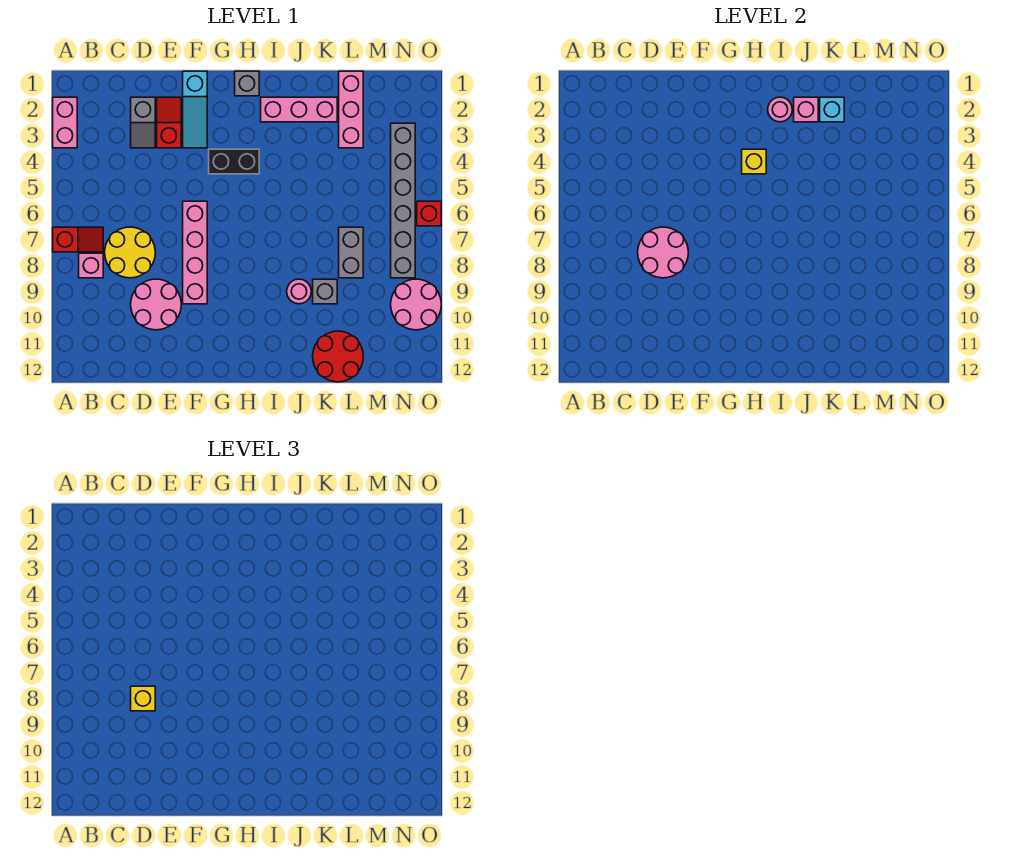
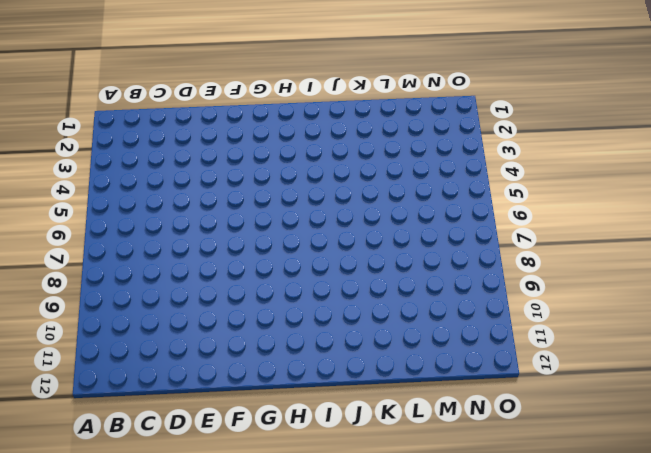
none -> pink brick A2:A3 level 1
none -> red slope A7:B7 level 1 top A
none -> pink brick B8 level 1

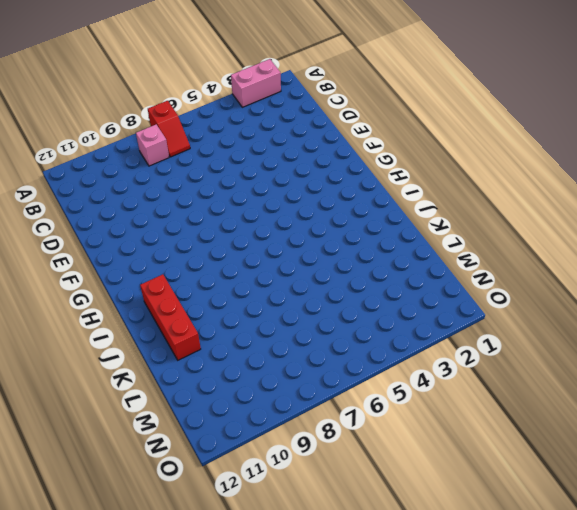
red brick I11:K11 level 1 -> red round brick K11:L12 level 1
none -> yellow round brick C7:D8 level 1
none -> grey slope D2:D3 level 1 top 2
none -> pink round brick D9:E10 level 1

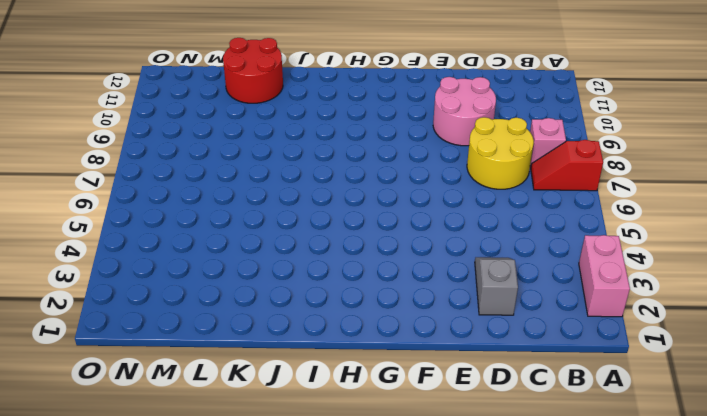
none -> red slope E2:E3 level 1 top 3
none -> cyan slope F1:F3 level 1 top 1
none -> pink brick F6:F9 level 1

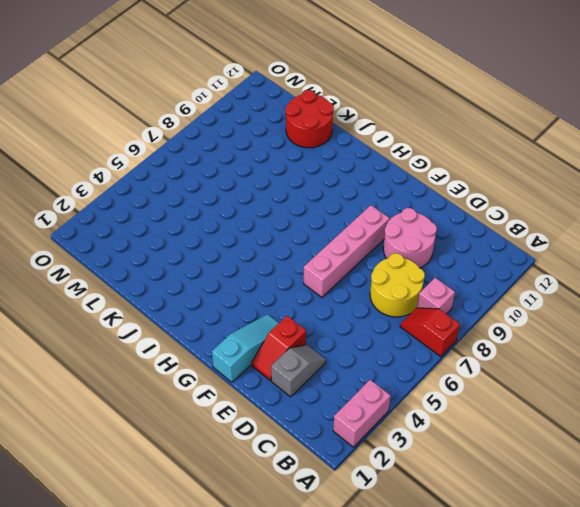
none -> black brick G4:H4 level 1
none -> grey brick H1 level 1
none -> pink brick I2:K2 level 1

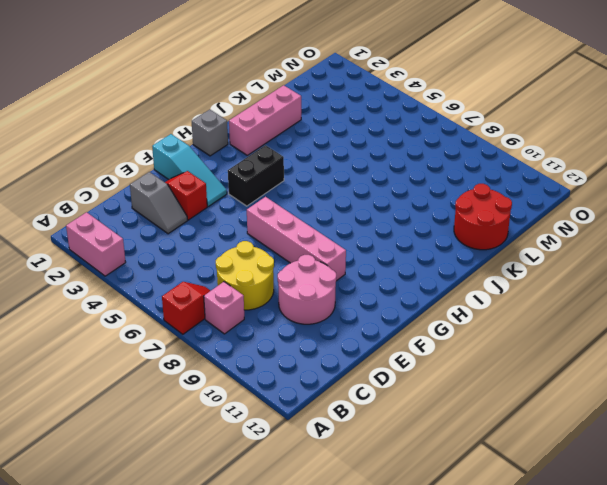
none -> pink round brick J9 level 1
none -> grey brick K9 level 1
none -> pink brick L1:L3 level 1

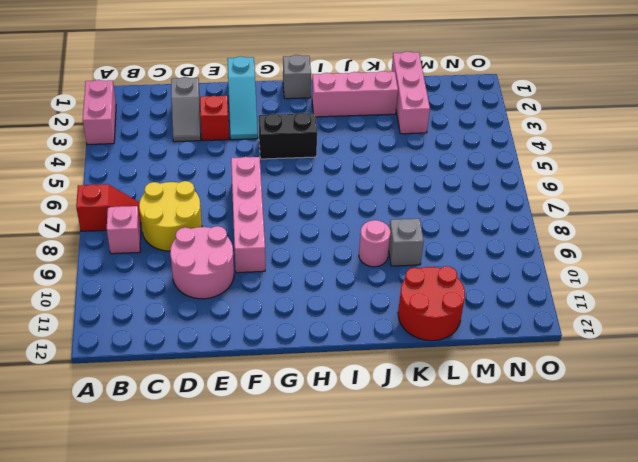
none -> grey brick L7:L8 level 1
none -> grey brick N3:N8 level 1
none -> pink round brick N9:O10 level 1

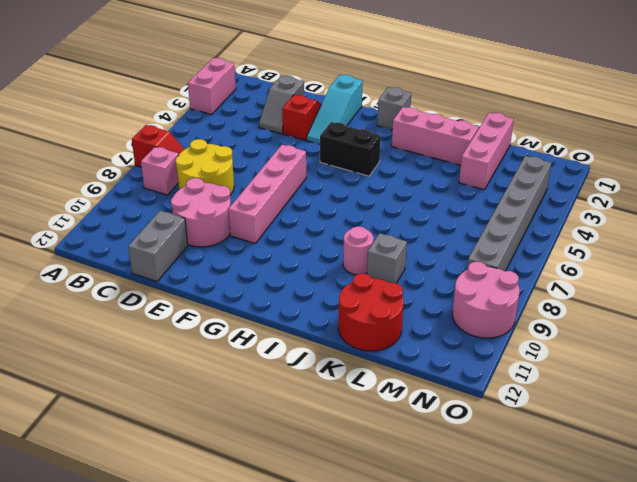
grey brick D11:D12 level 1 -> grey brick L7:L8 level 1
none -> red brick O6 level 1
none -> pink round brick D7:E8 level 2
none -> yellow brick H4 level 2

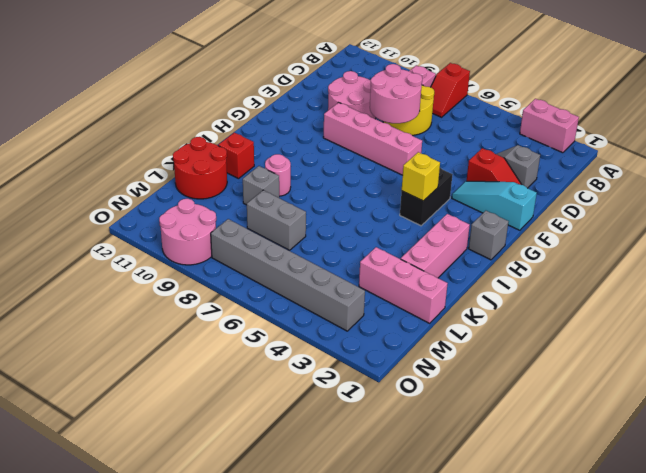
red brick J11 level 1 -> red brick O6 level 1
none -> pink round brick I2 level 2
none -> pink brick J2 level 2
none -> cyan brick K2 level 2

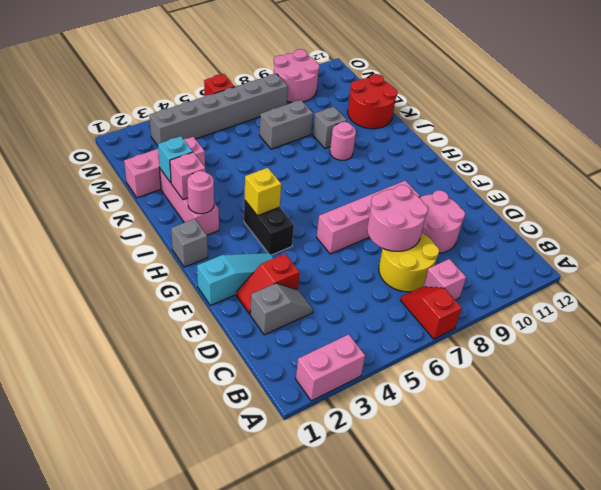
none -> yellow brick D8 level 3

